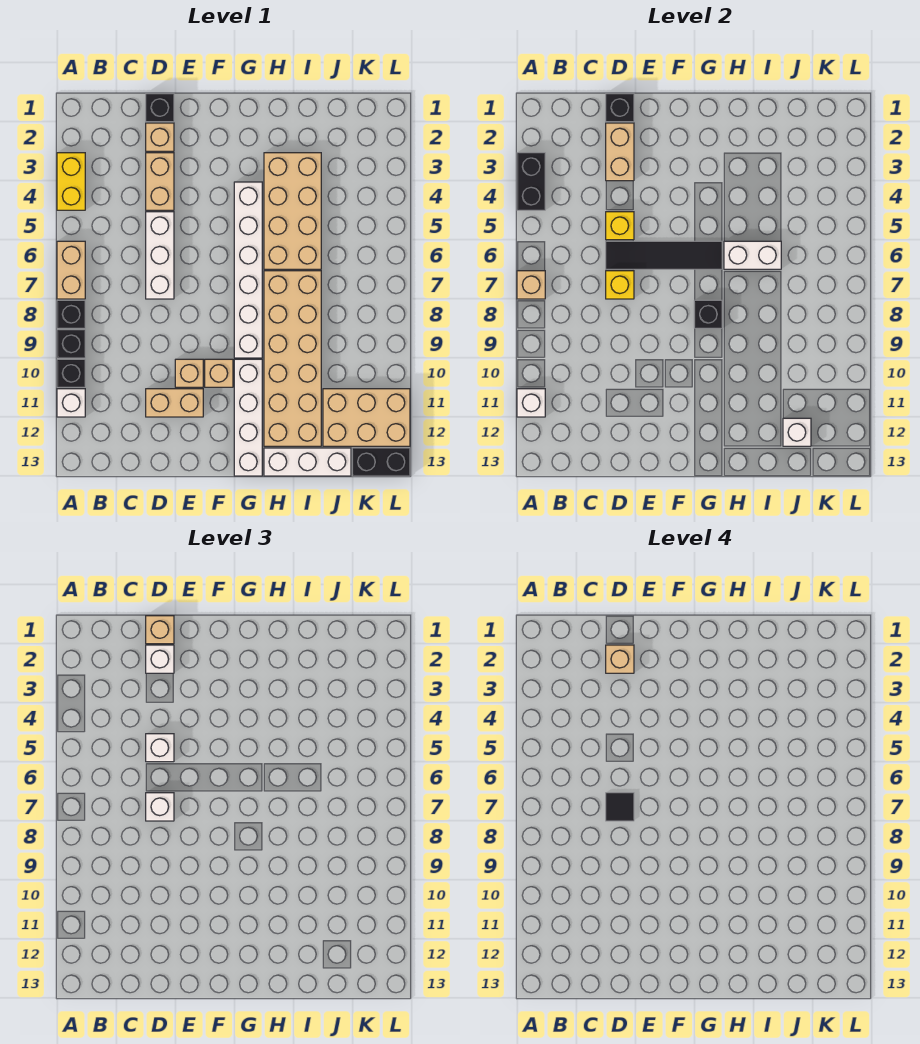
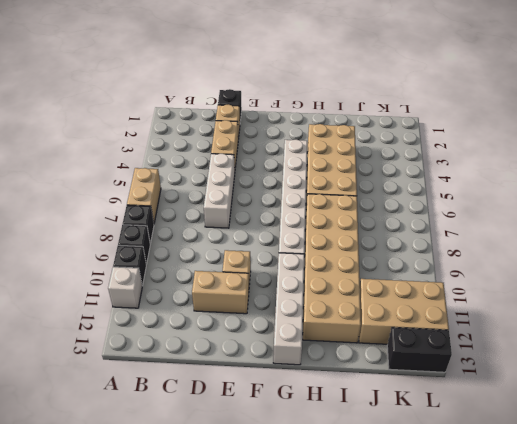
none -> yellow brick A3:A4 level 1
none -> tan brick F10 level 1
none -> white brick H13:J13 level 1
none -> black brick A3:A4 level 2

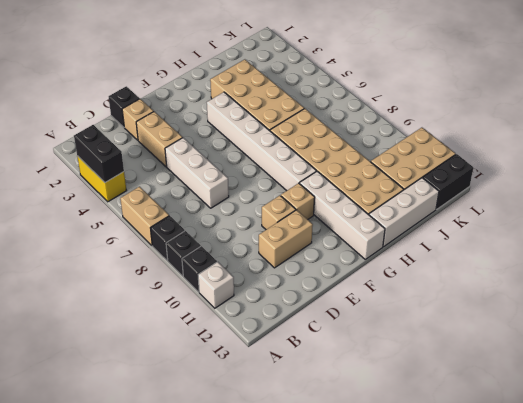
none -> tan brick A7 level 2
none -> white brick A11 level 2
none -> black brick D1 level 2
none -> tan brick D2:D3 level 2

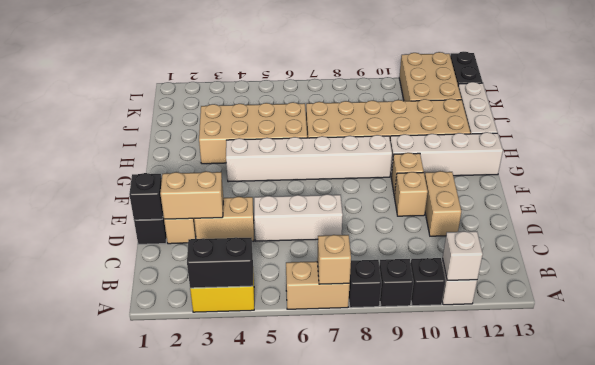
none -> yellow brick D5 level 2
none -> black tile D6:G6 level 2
none -> yellow brick D7 level 2
none -> black brick G8 level 2

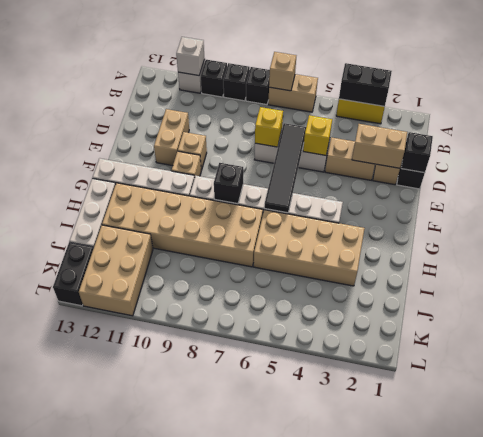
none -> white brick H6:I6 level 2
none -> white brick J12 level 2
none -> tan brick D1 level 3
none -> white brick D2 level 3

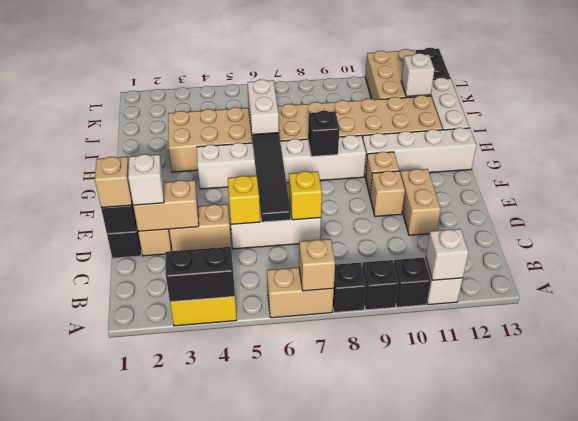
none -> white brick D5 level 3
none -> white brick D7 level 3
none -> tan brick D2 level 4
none -> black tile D7 level 4

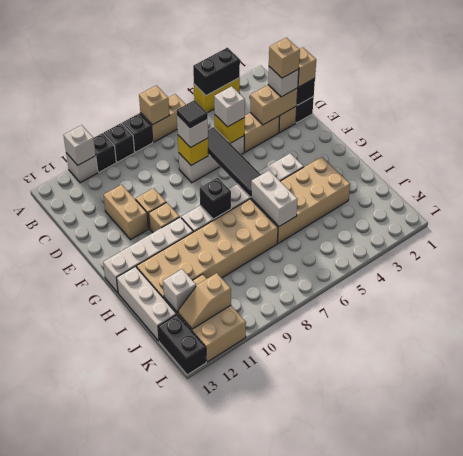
tan slope K11:K12 level 2 top 11 -> none

